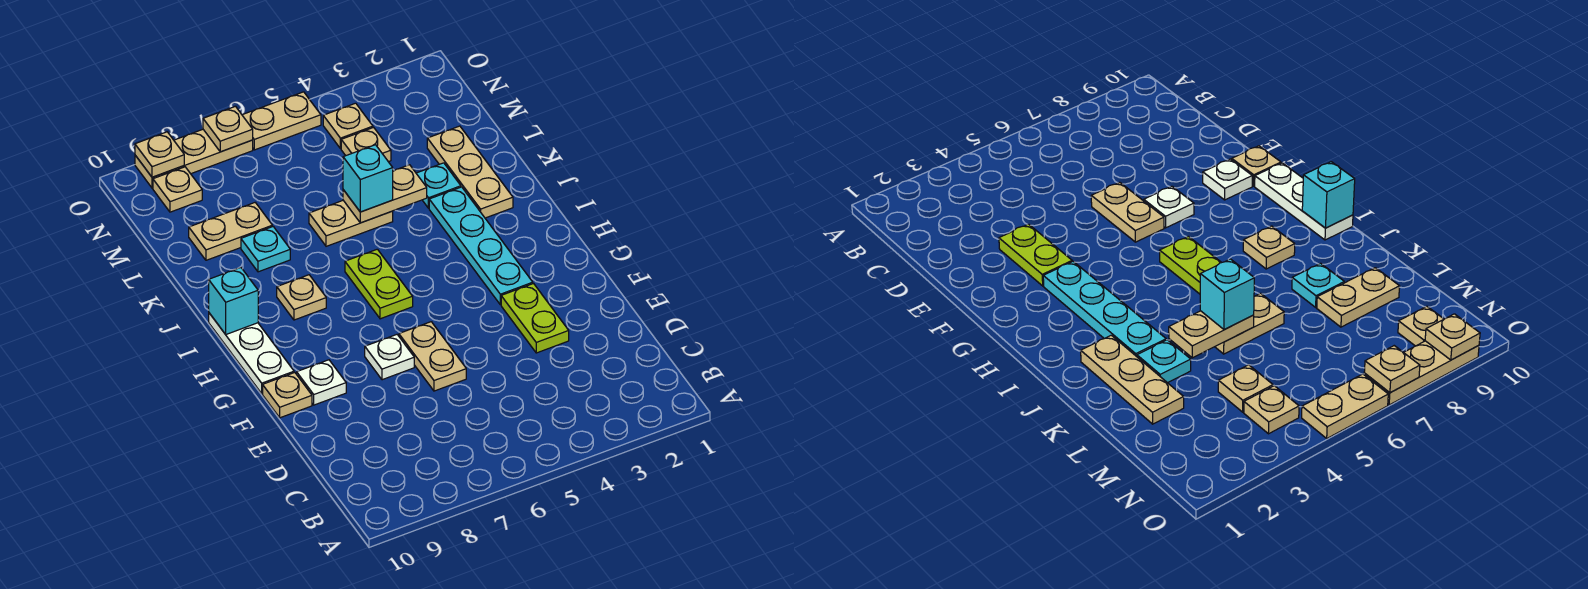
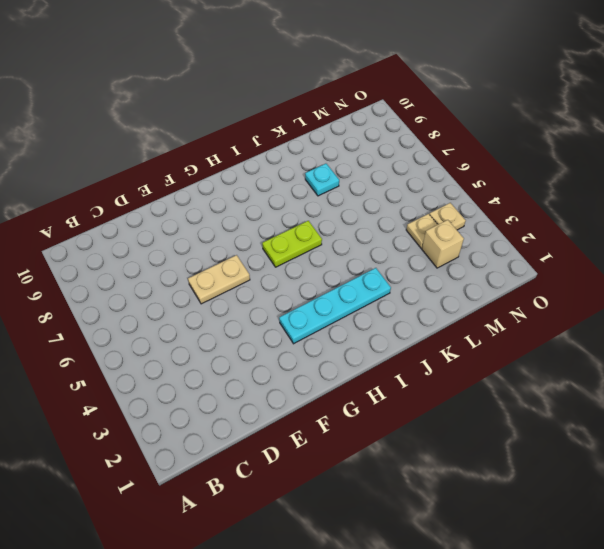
tan brick M3 level 1 -> none
none -> lime plate E3:F3 level 1
none -> white plate F7 level 1
none -> white plate F9 level 1

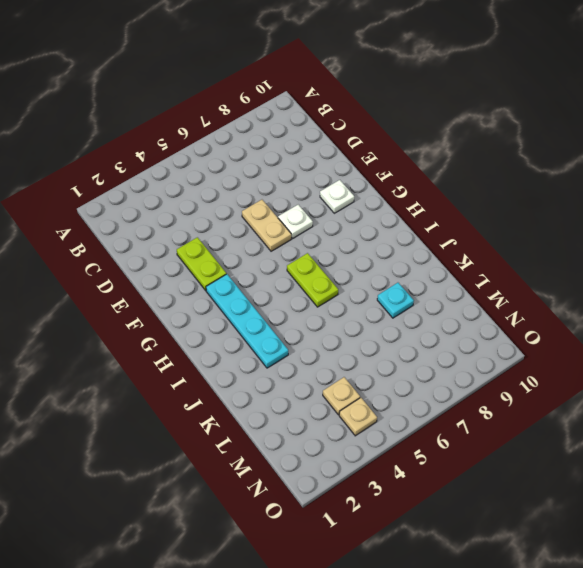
none -> tan plate F10 level 1
none -> white plate G10:I10 level 1
none -> tan plate I8 level 1

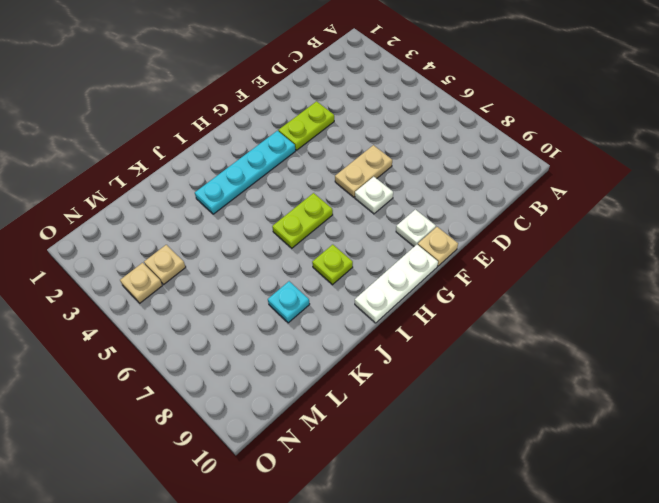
lime plate I8 level 1 -> tan plate I8 level 1
none -> tan plate J2:L2 level 1
none -> cyan plate K3 level 1
none -> tan plate K5:K6 level 1

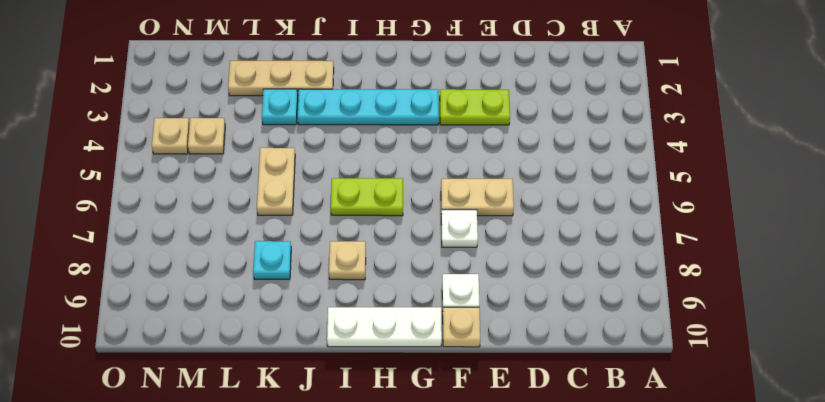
none -> tan plate L8:L9 level 1
none -> tan plate N9 level 1
none -> tan plate O5:O6 level 1

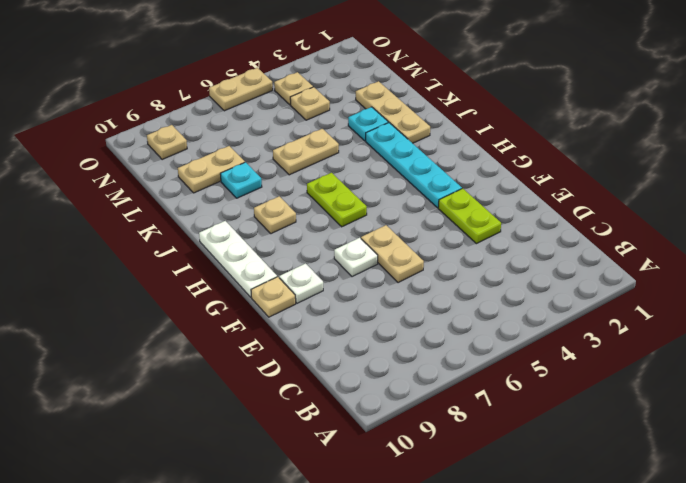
none -> tan plate O7:O9 level 1
none -> cyan brick I10 level 2
none -> tan plate K4:K5 level 2

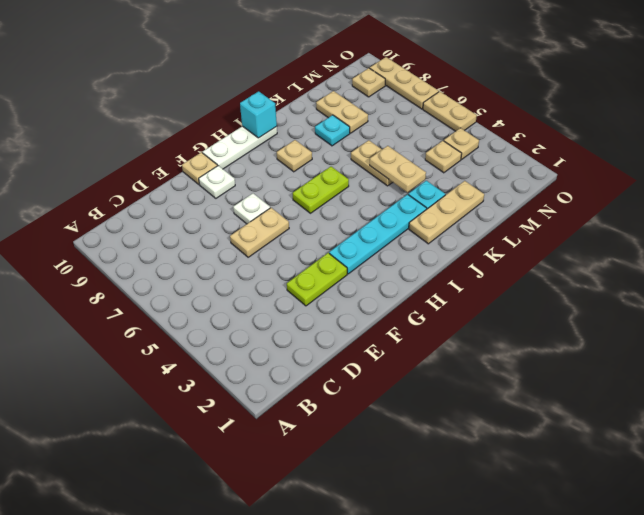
none -> tan plate O7 level 2
none -> tan plate O9 level 2
none -> cyan brick K5 level 3

